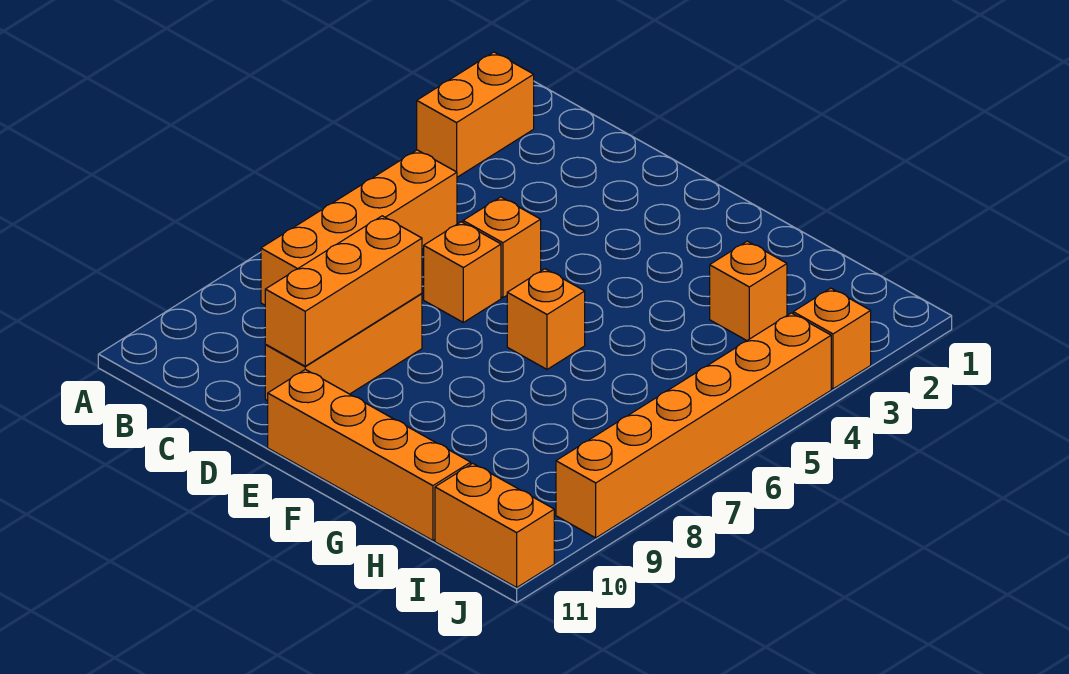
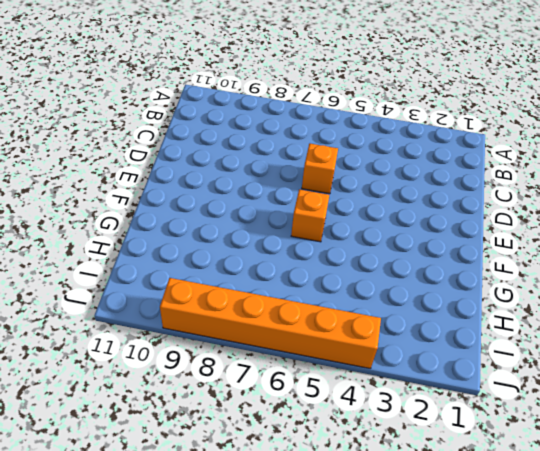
none -> orange brick A2:A3 level 1
none -> orange brick B5:B8 level 1
none -> orange brick D5 level 1

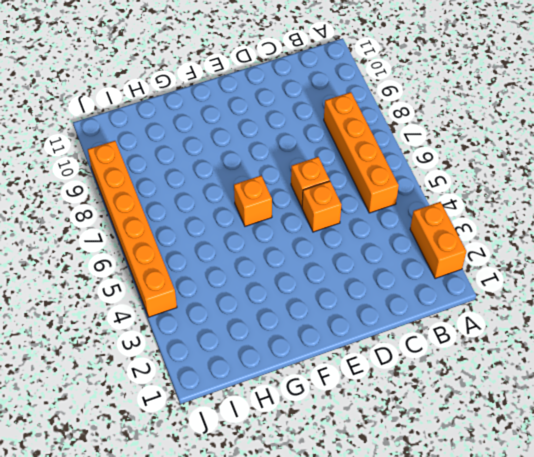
none -> orange brick D8:D10 level 1
none -> orange brick E11:H11 level 1
none -> orange brick H3 level 1

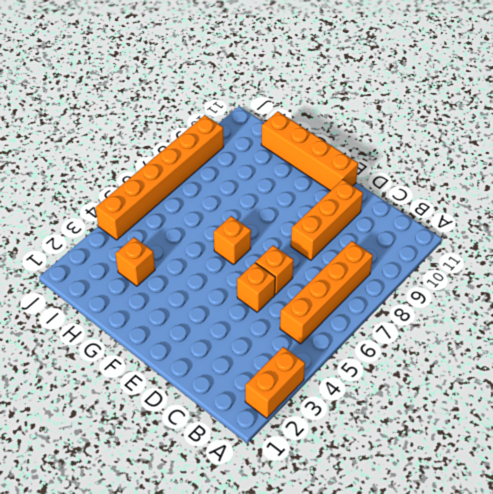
none -> orange brick I11:J11 level 1
none -> orange brick J3 level 1
none -> orange brick D8:D10 level 2

